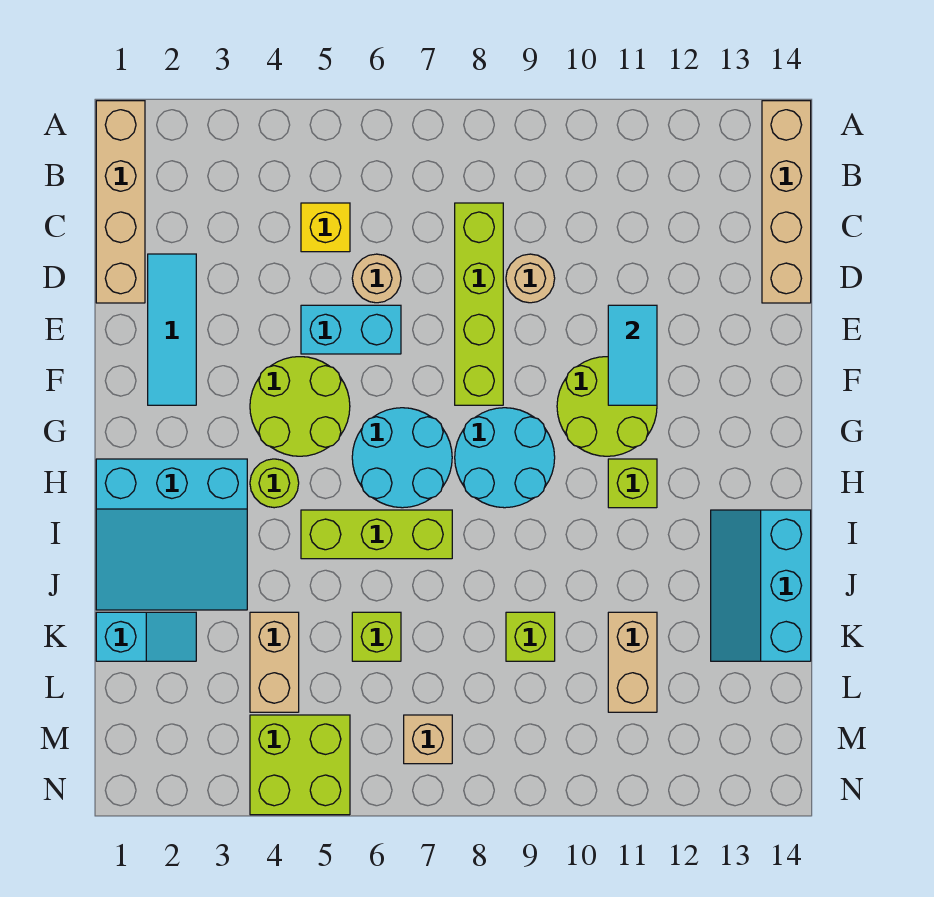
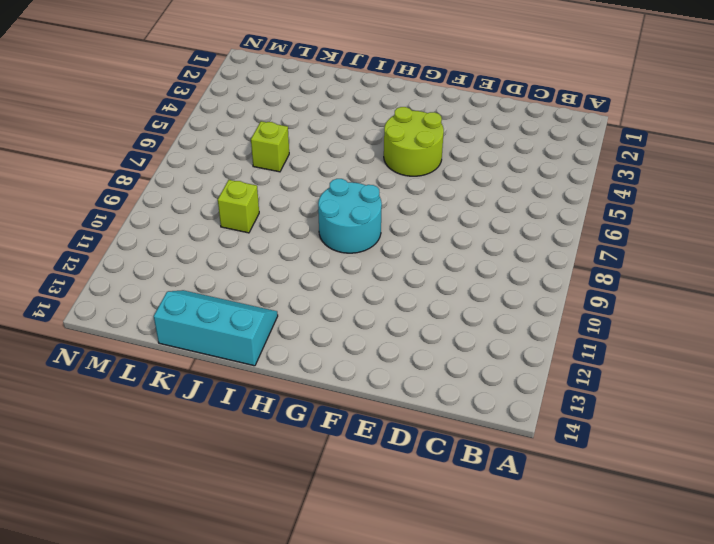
none -> tan brick A1:D1 level 1
none -> tan brick A14:D14 level 1
none -> yellow brick C5 level 1

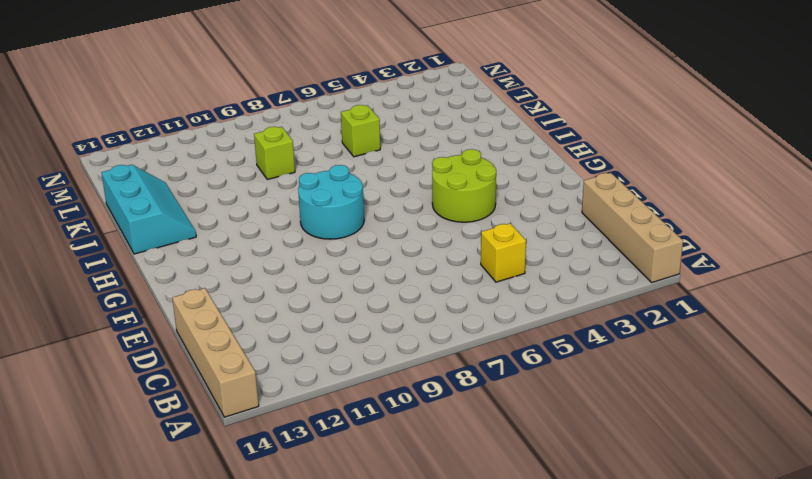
none -> lime brick C8:F8 level 1
none -> cyan tile D2:F2 level 1
none -> tan round brick D6 level 1

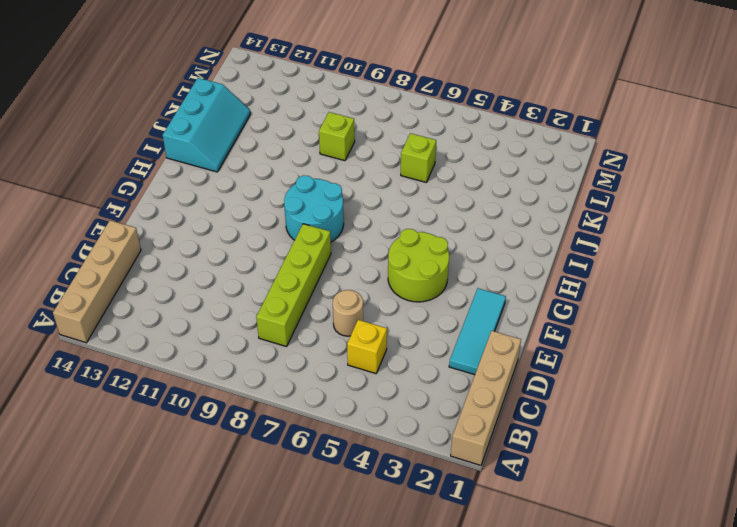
none -> tan round brick D9 level 1
none -> cyan brick E5:E6 level 1
none -> lime round brick F10:G11 level 1

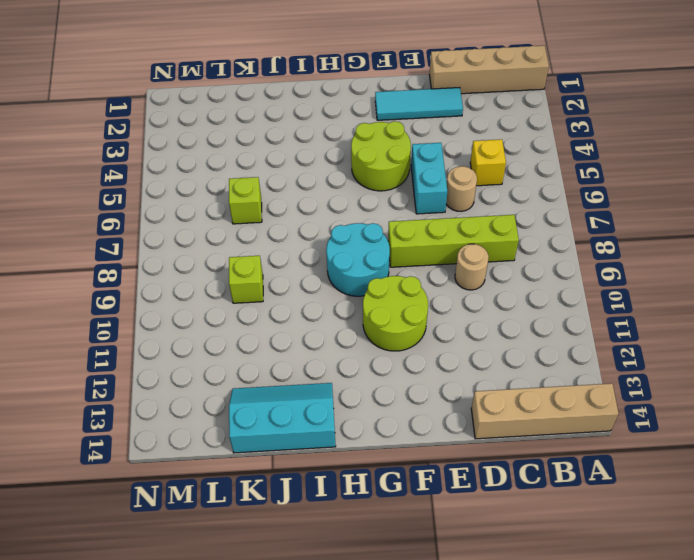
none -> cyan round brick G6:H7 level 1
none -> cyan slope H1:J3 level 1 top H
none -> lime round brick H4 level 1

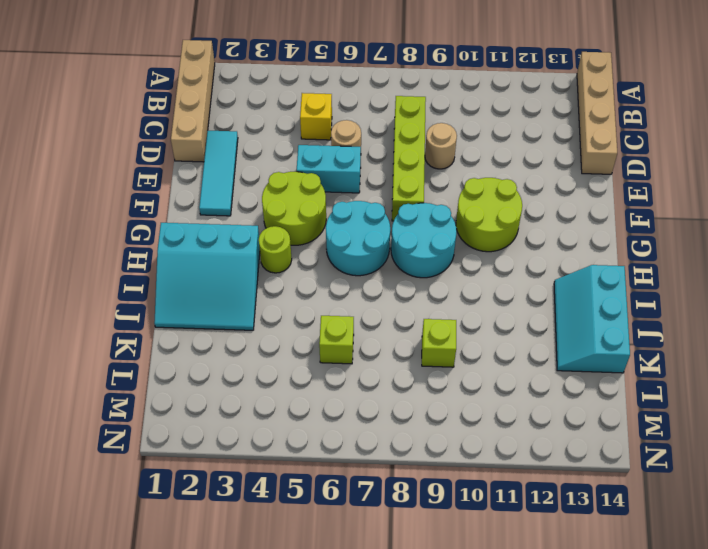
none -> lime brick H11 level 1
none -> lime brick I5:I7 level 1
none -> cyan slope K1:K2 level 1 top 1

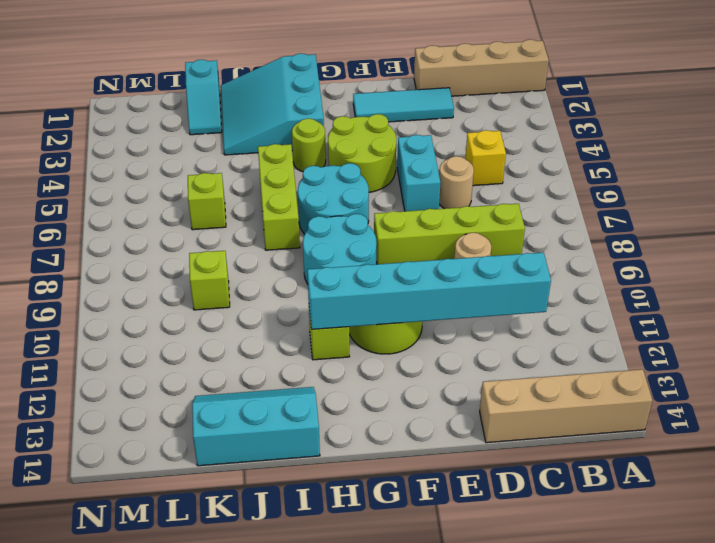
cyan brick C11:H11 level 2 -> cyan tile E11:F11 level 2
none -> tan brick K4:L4 level 1
none -> tan brick K11:L11 level 1
none -> lime brick M4:N5 level 1

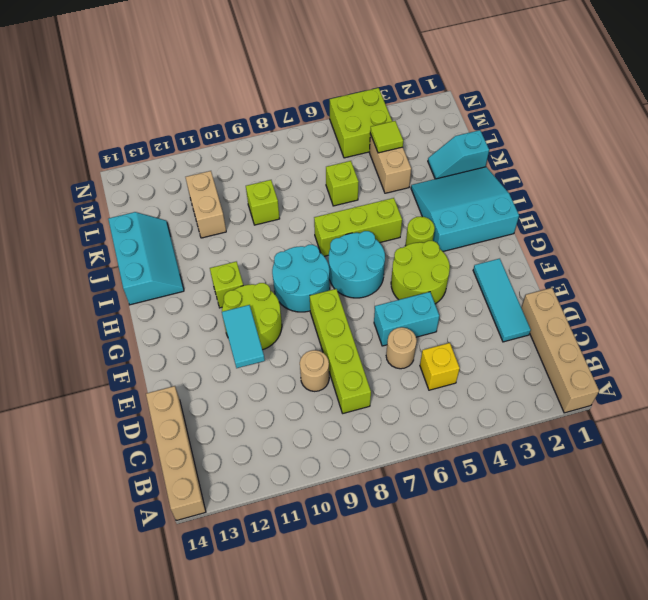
lime tile L4 level 2 -> none
none -> tan brick M7 level 1

